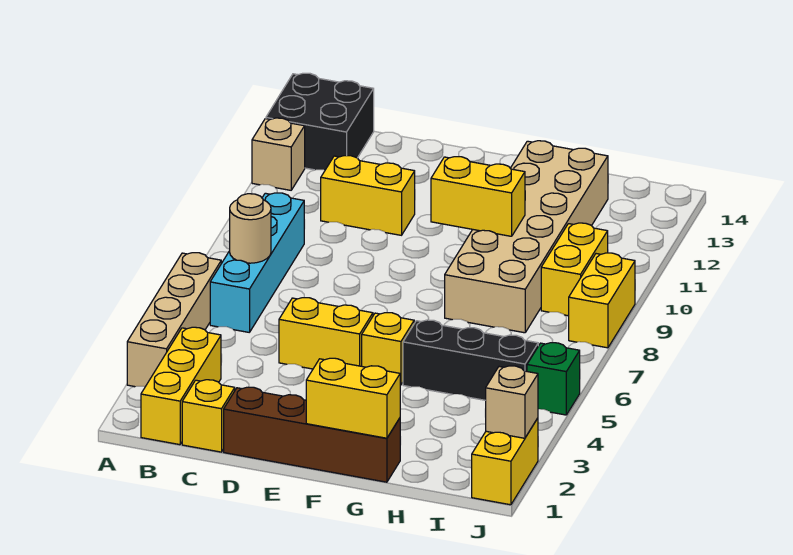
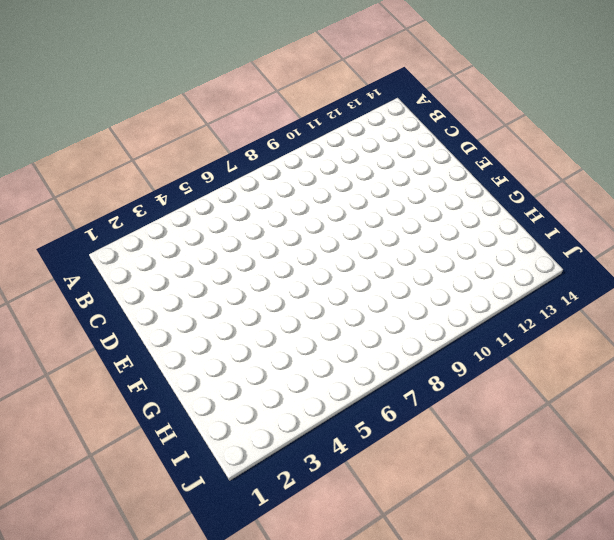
none -> tan brick A3:A6 level 1
none -> tan brick A12 level 1
none -> black brick A13:B14 level 1

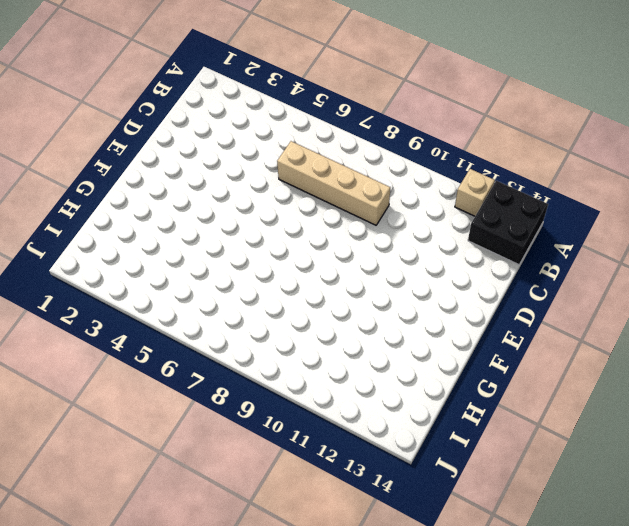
tan brick C6:C9 level 1 -> tan brick A3:A6 level 1
none -> yellow brick B1:B3 level 1
none -> cyan brick B6:B9 level 1
none -> yellow brick C1 level 1

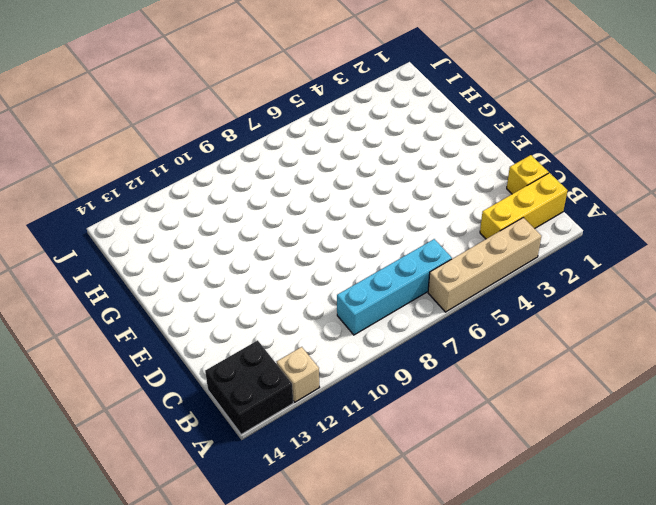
none -> yellow brick C11:D11 level 1
none -> brown brick D1:G1 level 1
none -> yellow brick D5:E5 level 1

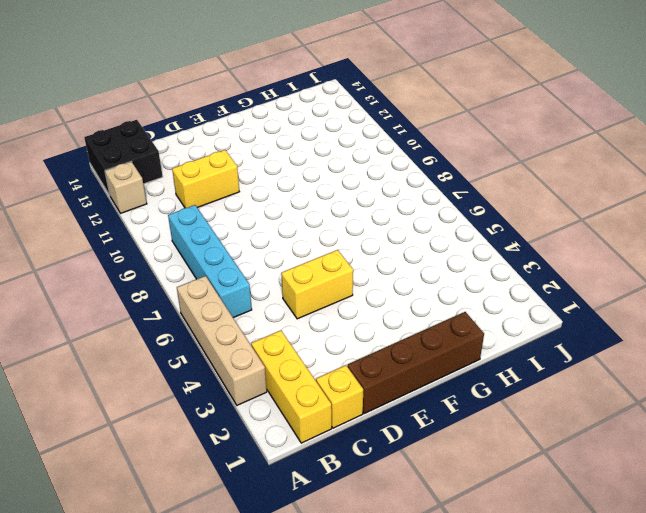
none -> yellow brick F5 level 1
none -> black brick G5:I5 level 1
none -> tan brick G8:H13 level 1

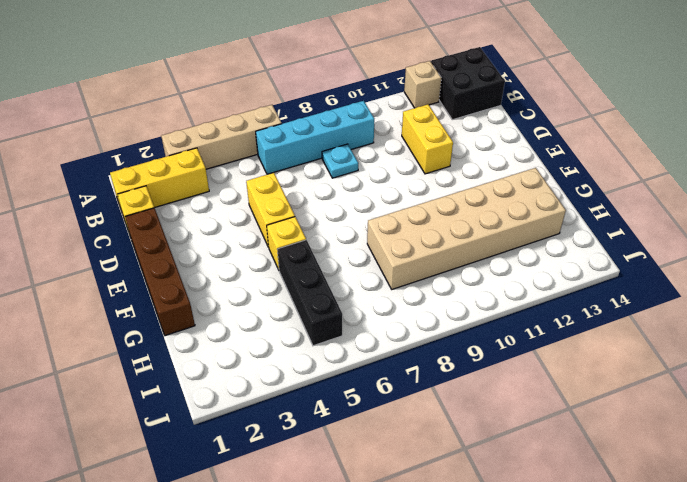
cyan plate C8 level 1 -> none
none -> yellow brick I9:I10 level 1
none -> yellow brick J1:J2 level 1
none -> green brick J5 level 1

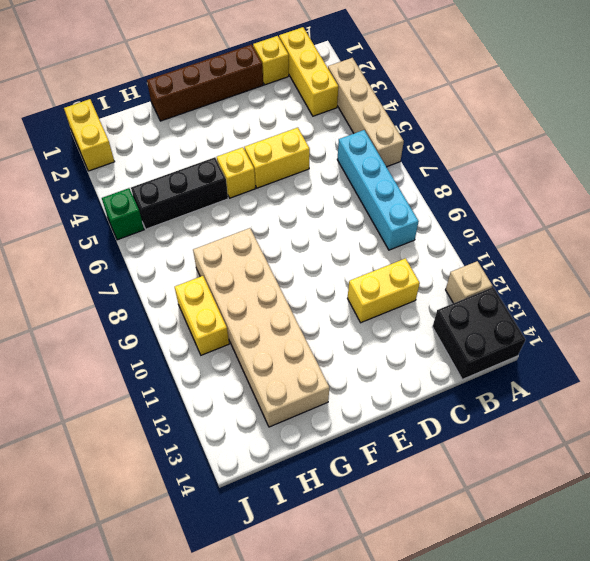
none -> yellow brick J8:J9 level 1
none -> tan round brick B7 level 2
none -> yellow brick F1:G1 level 2

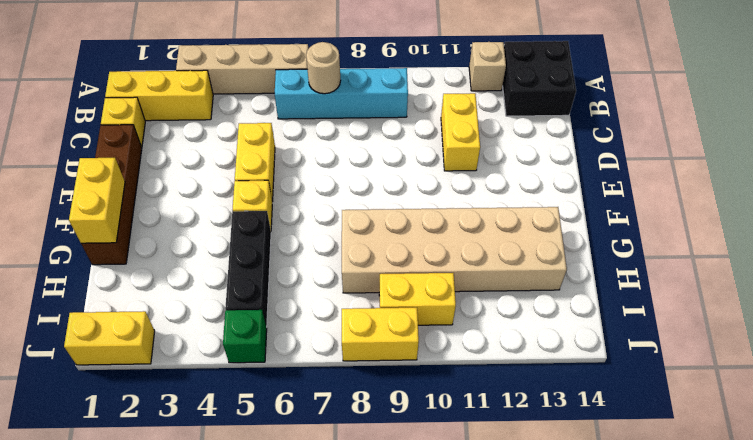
none -> yellow brick F10:G10 level 2
none -> tan brick J2 level 2

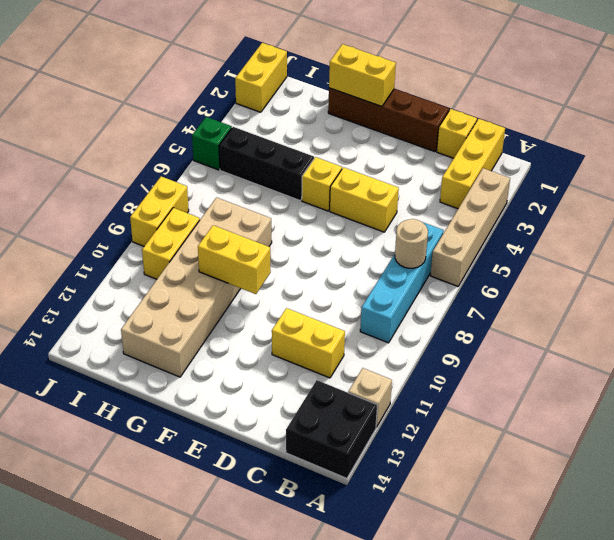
none -> tan brick J2 level 2

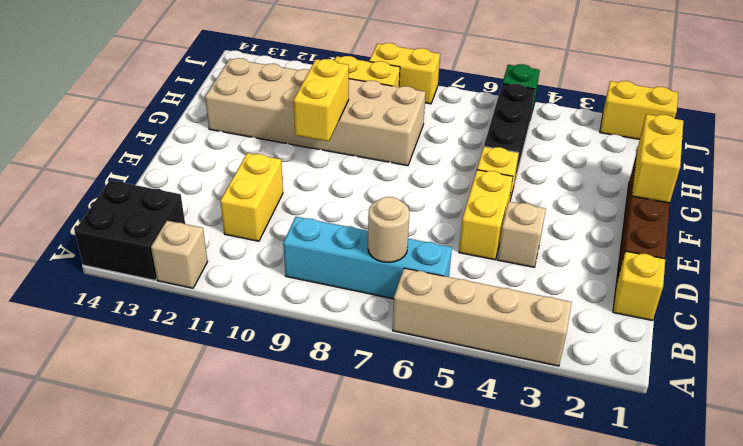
tan brick D4 level 1 -> tan brick J2 level 2
none -> yellow brick B1:B3 level 1

